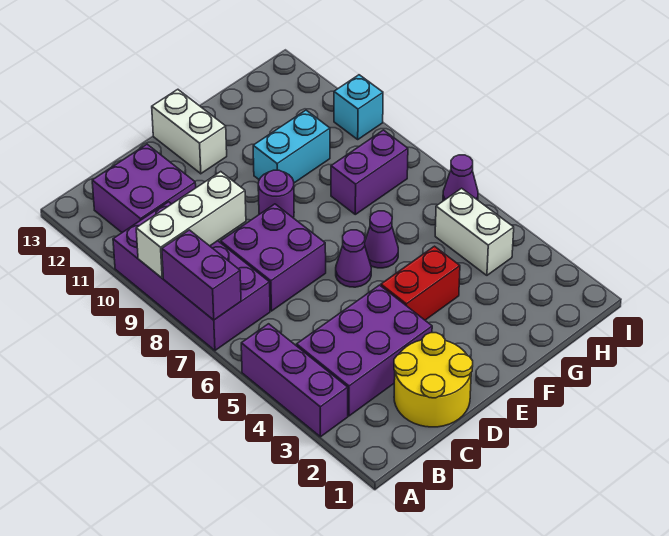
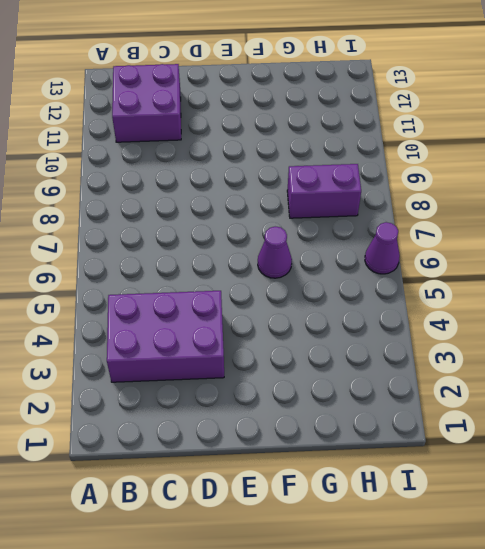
none -> purple brick A3:A5 level 1
none -> purple brick A7:B10 level 1
none -> yellow round brick C1:D2 level 1

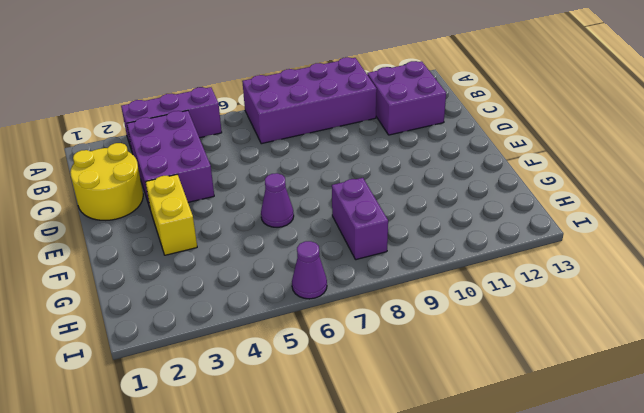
yellow brick E3:F3 level 1 -> none
none -> purple brick C7:D8 level 1
none -> red brick E4:F4 level 1
none -> purple cone E6 level 1

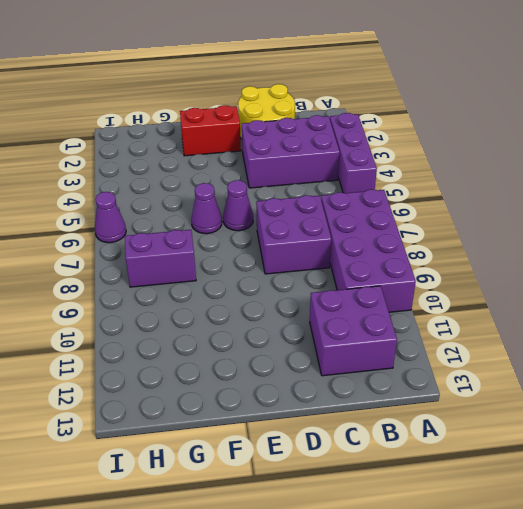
red brick E2:F2 level 1 -> red brick E4:F4 level 1
none -> purple round brick E9 level 1
none -> white brick E12:E13 level 1
none -> cyan brick F10:G10 level 1

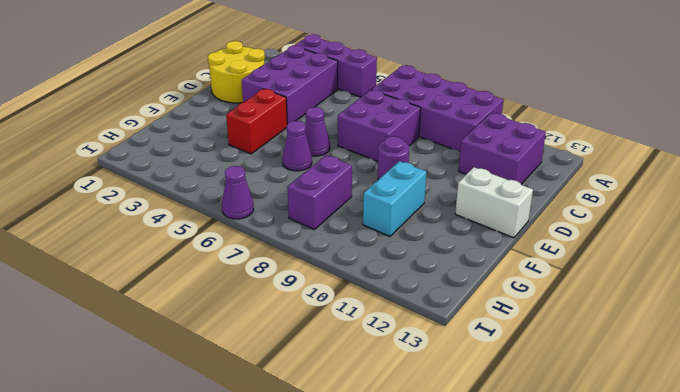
none -> white brick H4:H5 level 1
none -> cyan brick I10 level 1
none -> purple brick A7:A8 level 2

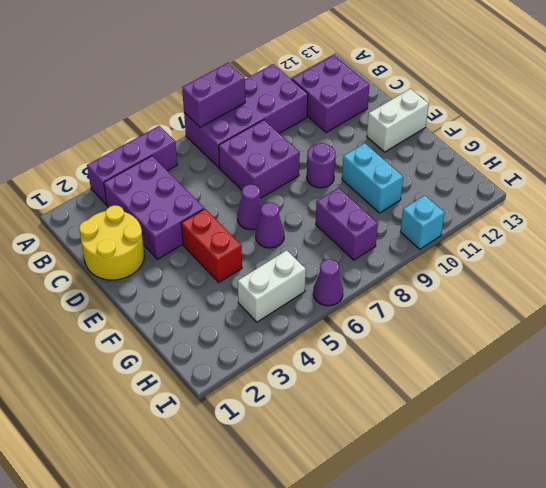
none -> white brick A9:C9 level 2

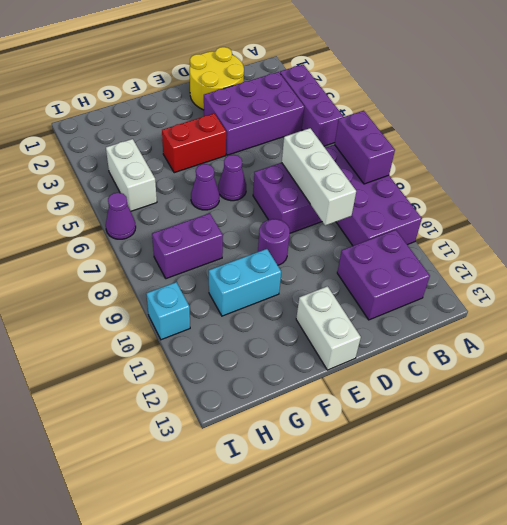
white brick C7:C9 level 2 -> white brick A9:C9 level 2

